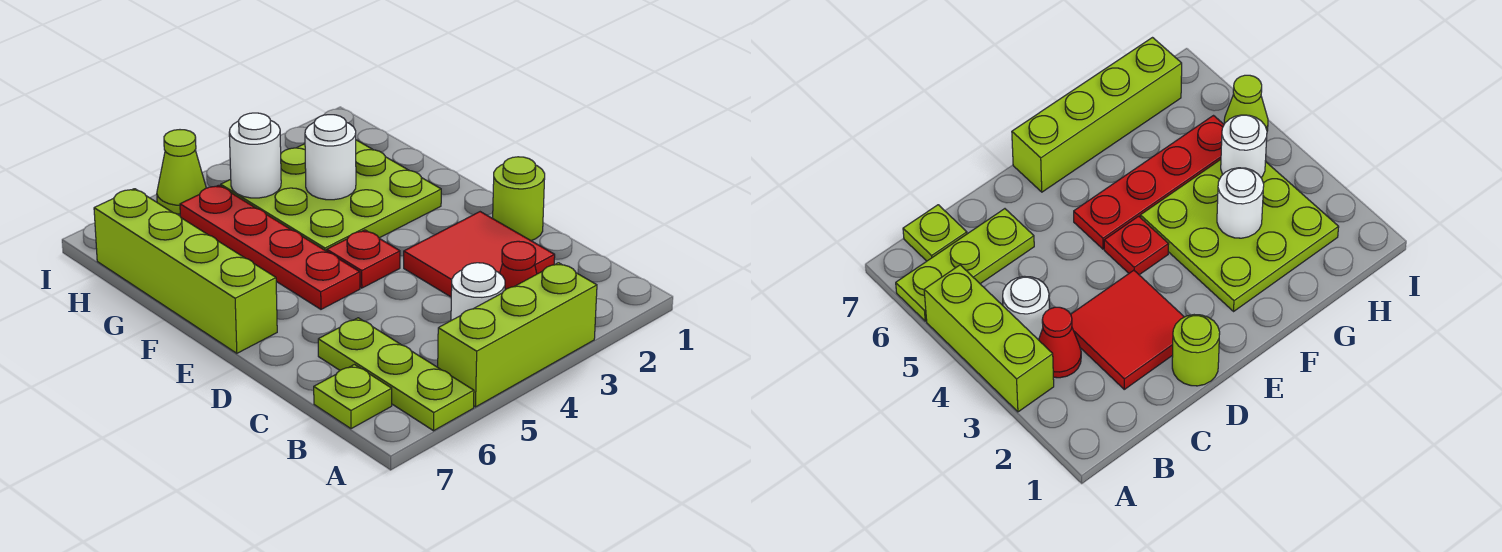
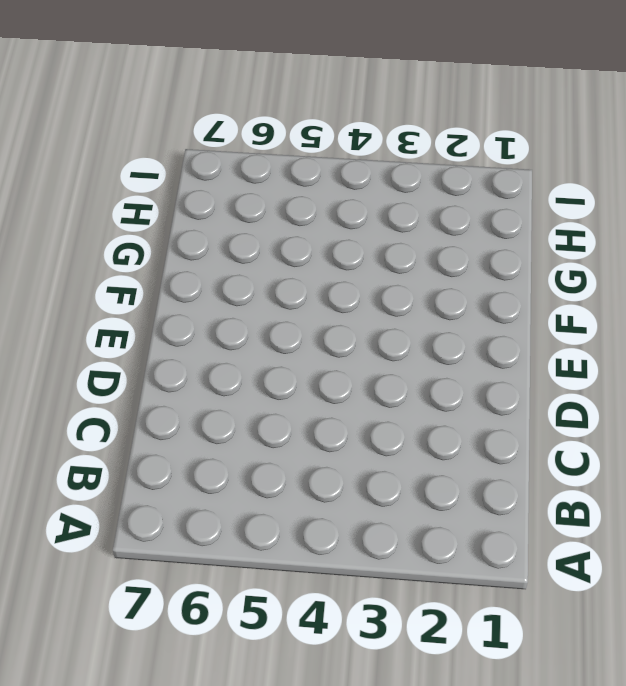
none -> lime brick A3:A5 level 1
none -> lime plate A6:C6 level 1
none -> red cone B3 level 1

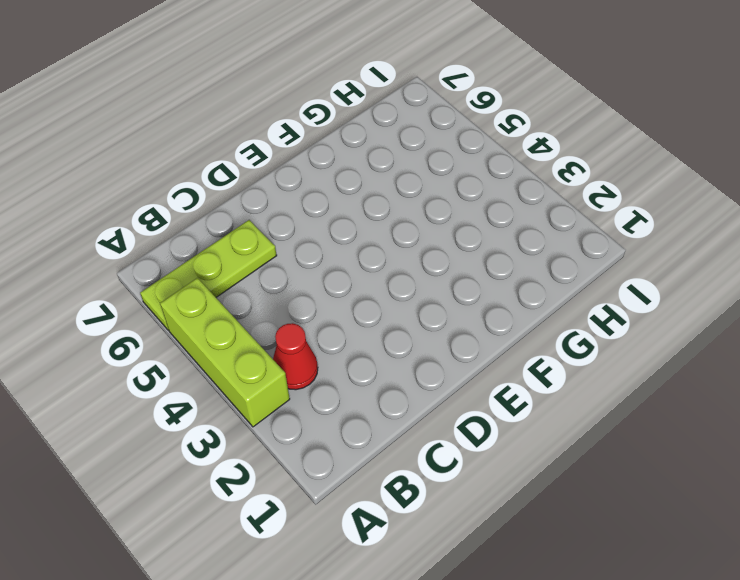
none -> white round brick B4 level 1
none -> lime plate B7 level 1
none -> red tile C2:D3 level 1

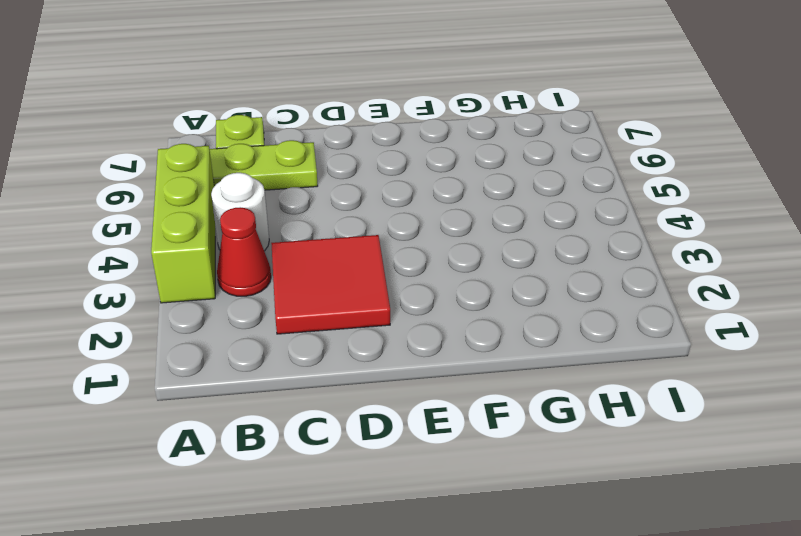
none -> lime round brick D1 level 1
none -> red plate E4 level 1
none -> red plate E5:H5 level 1

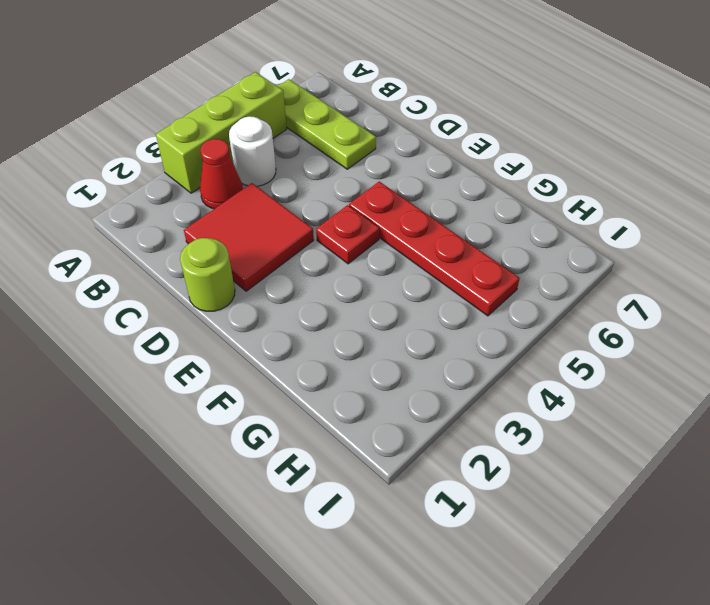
none -> lime plate B7 level 1
none -> lime brick E7:H7 level 1
none -> lime plate F2:H4 level 1

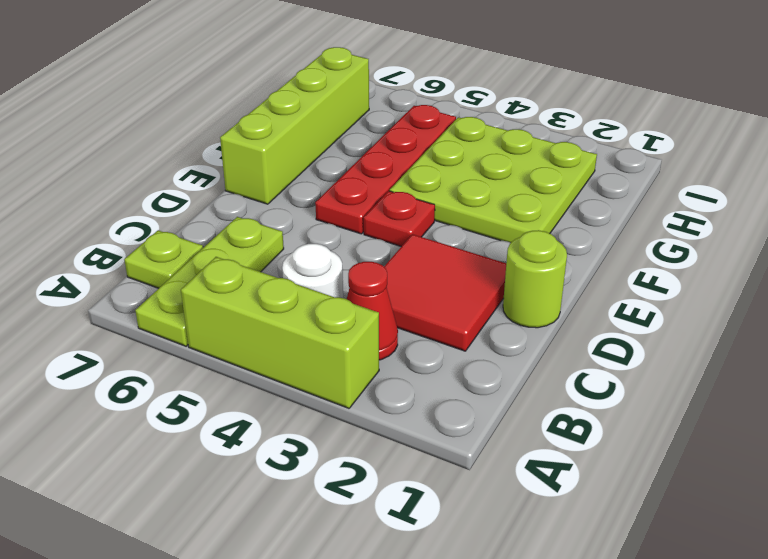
none -> lime cone I5 level 1
none -> white round brick G3 level 2
none -> white round brick H4 level 2

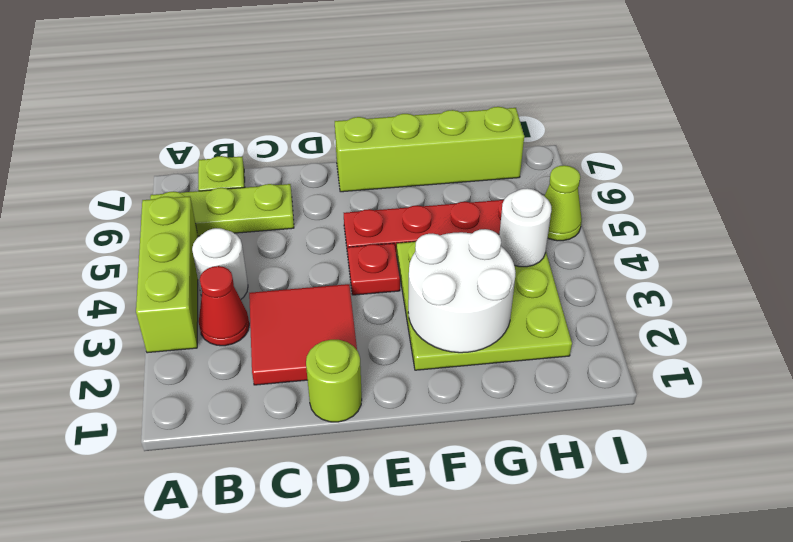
white round brick F2:G3 level 2 -> white round brick G3 level 2

